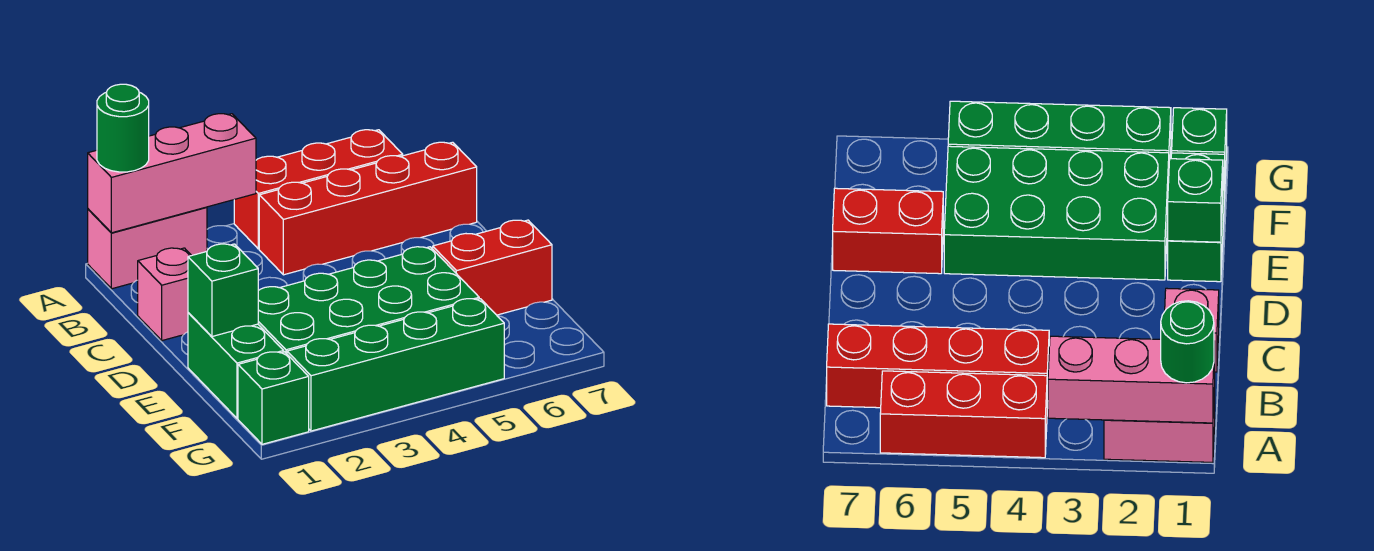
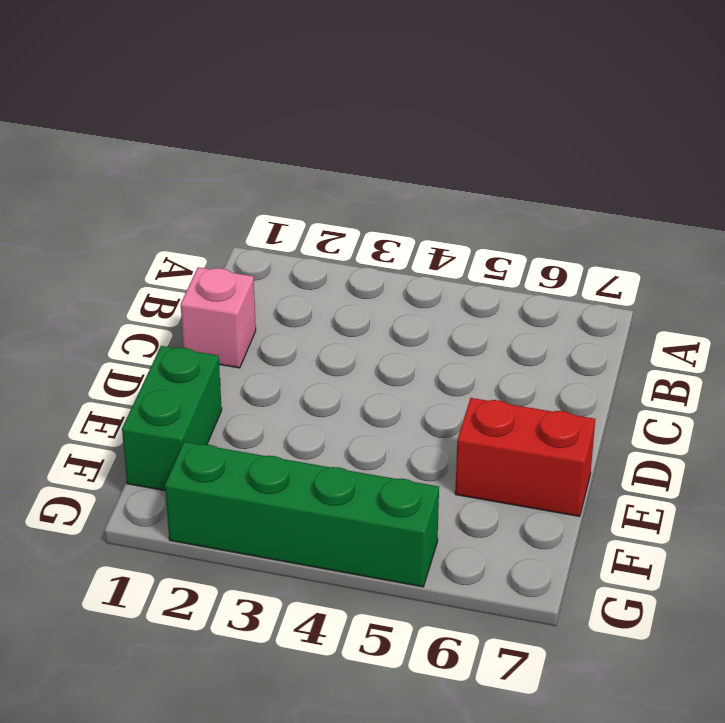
none -> pink brick A1:A2 level 1
none -> red brick A4:A6 level 1
none -> red brick B4:B7 level 1

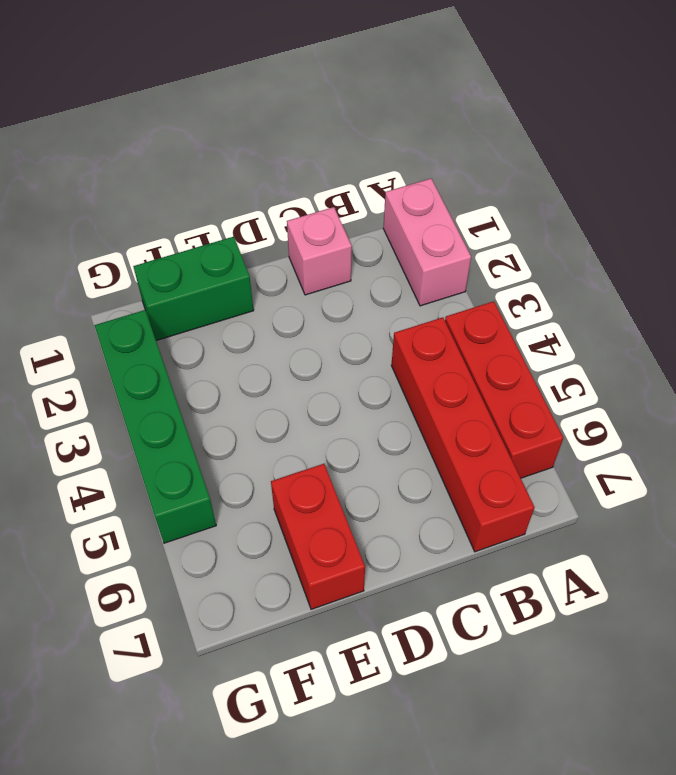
none -> green brick E2:F5 level 1
none -> green brick G1 level 1
none -> pink brick A1:A3 level 2

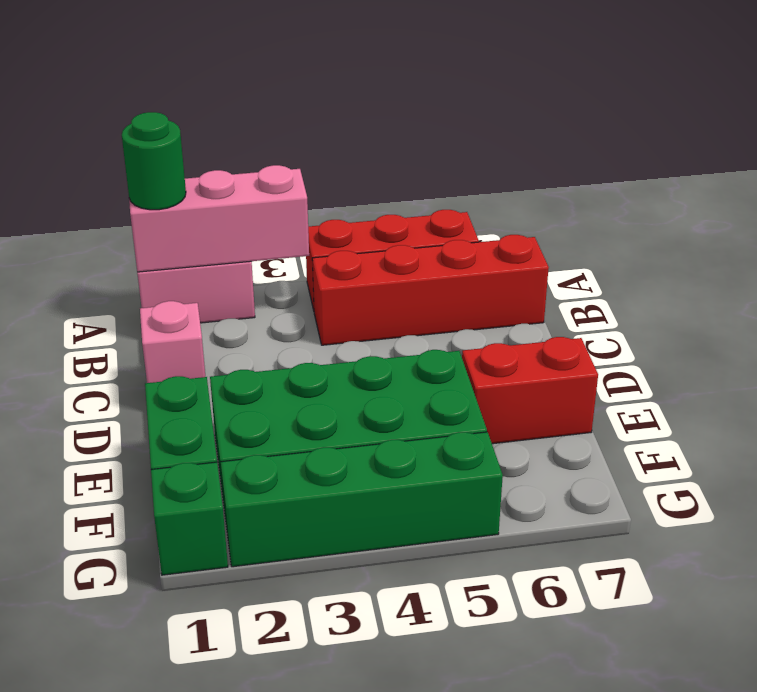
none -> green brick E1 level 2

